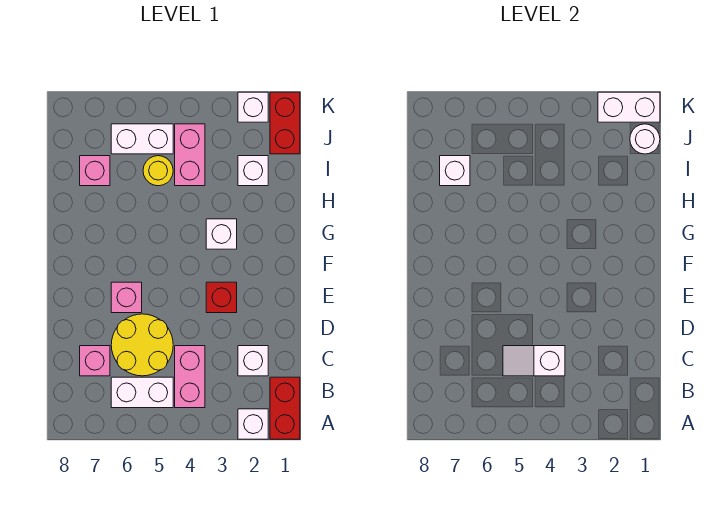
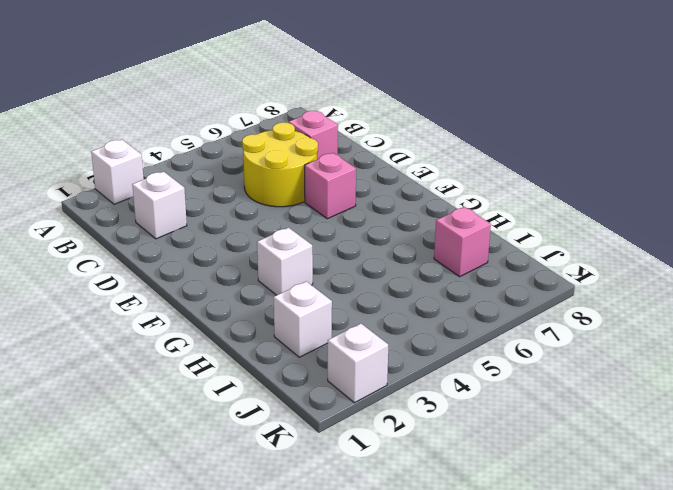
none -> red brick A1:B1 level 1
none -> pink brick B4:C4 level 1
none -> white brick B5:B6 level 1

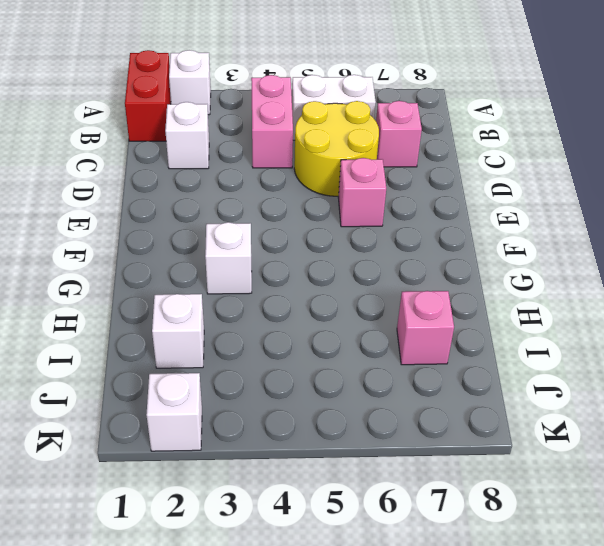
none -> red brick E3 level 1
none -> pink brick I4:J4 level 1
none -> yellow round brick I5 level 1

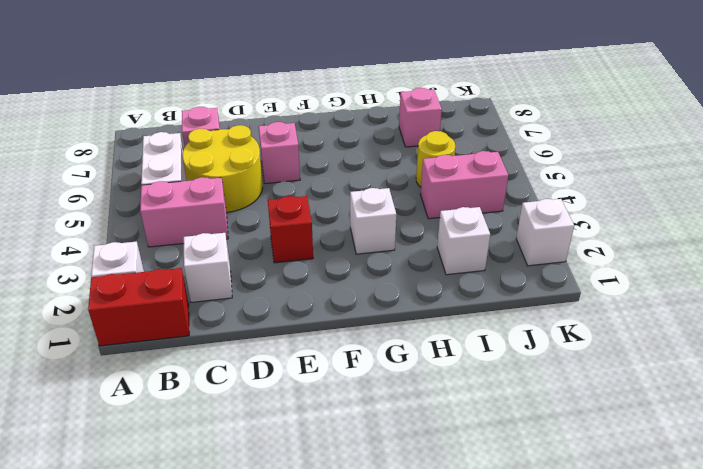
none -> red brick J1:K1 level 1
none -> white brick J5:J6 level 1
none -> white slope C4:C5 level 2 top 4

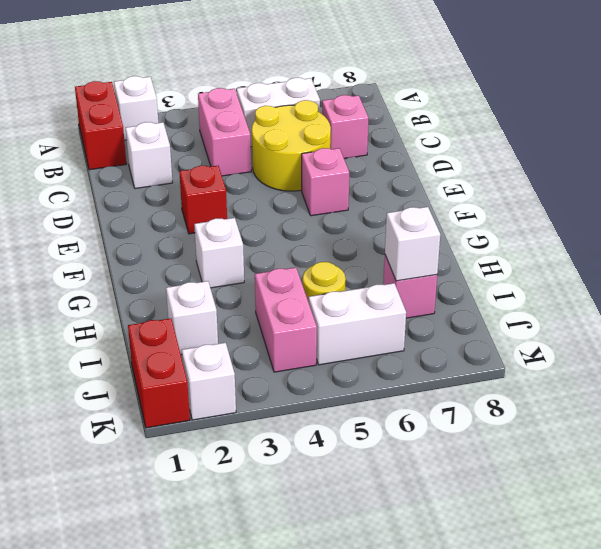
none -> white slope C4:C5 level 2 top 4
none -> white round brick J1 level 2
none -> white brick K1:K2 level 2

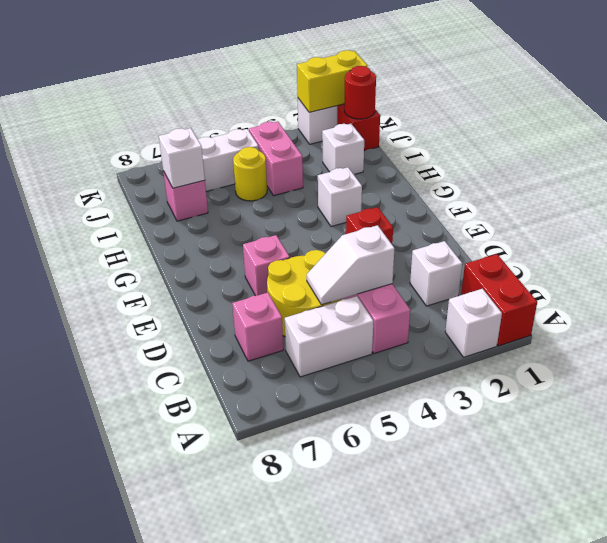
red round brick J1 level 2 -> white round brick J1 level 2
yellow brick K1:K2 level 2 -> white brick K1:K2 level 2

